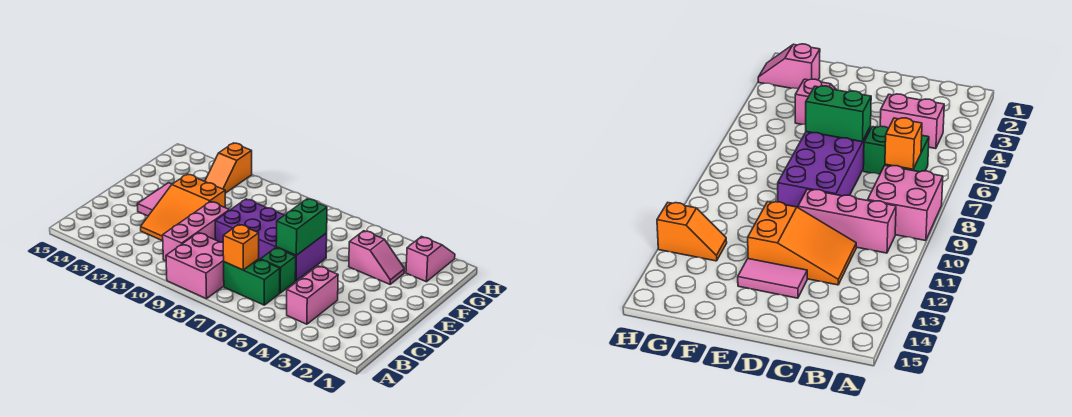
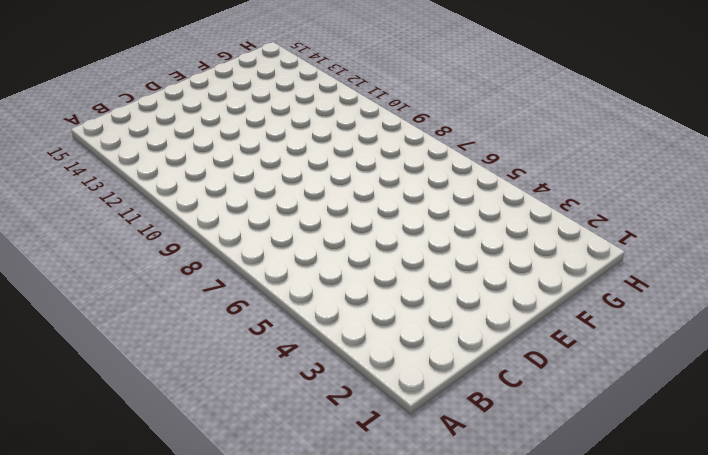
none -> pink brick A8:B9 level 1
none -> pink brick B4:C4 level 1
none -> green brick B6:B7 level 1

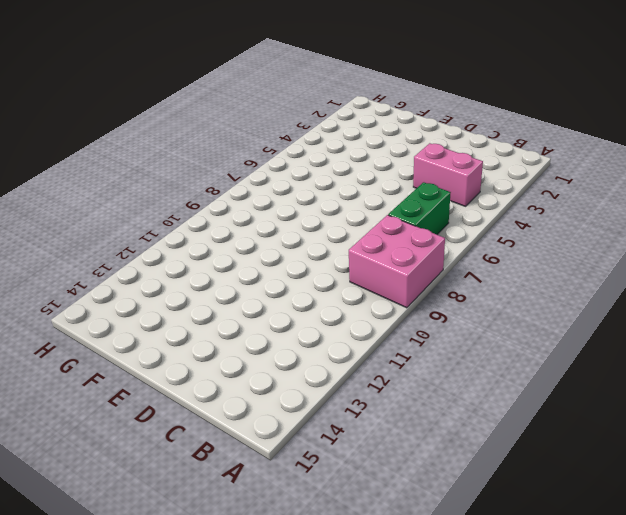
none -> pink brick B10:D10 level 1
none -> green brick C6 level 1
none -> orange slope C11:E12 level 1 top E

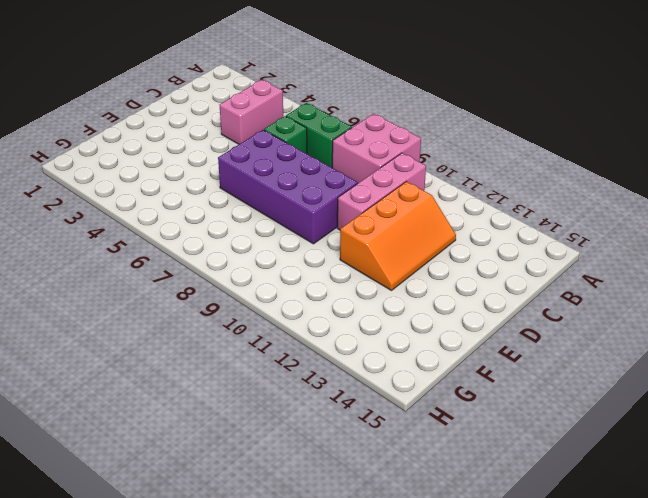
orange slope C11:E12 level 1 top 11 -> orange slope C11:E12 level 1 top E
none -> pink tile D13:E13 level 1
none -> pink slope F3:F4 level 1 top 4
none -> pink slope G2:H2 level 1 top G

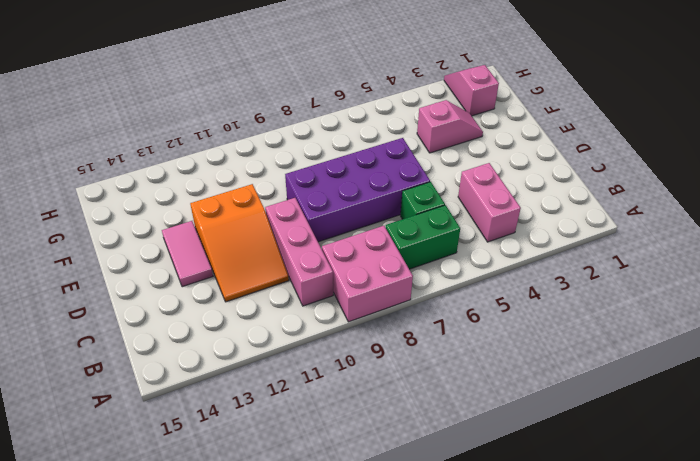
none -> orange slope G12:H12 level 1 top H
none -> orange brick B7 level 2
none -> green brick D6:E6 level 2

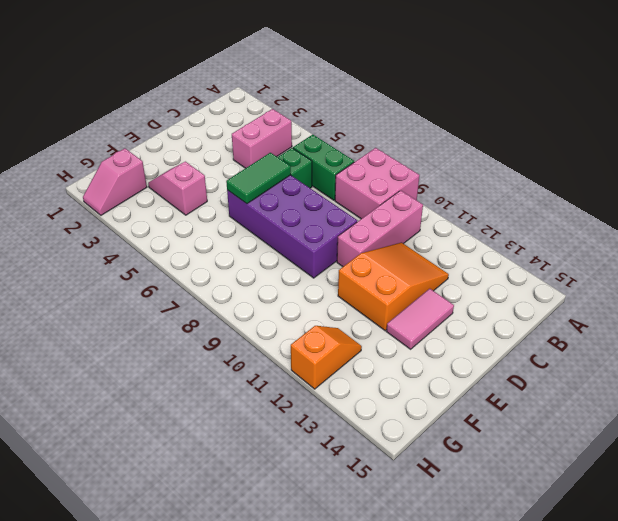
green tile D6:E6 level 2 -> green brick D6:E6 level 2
none -> orange brick B7 level 2

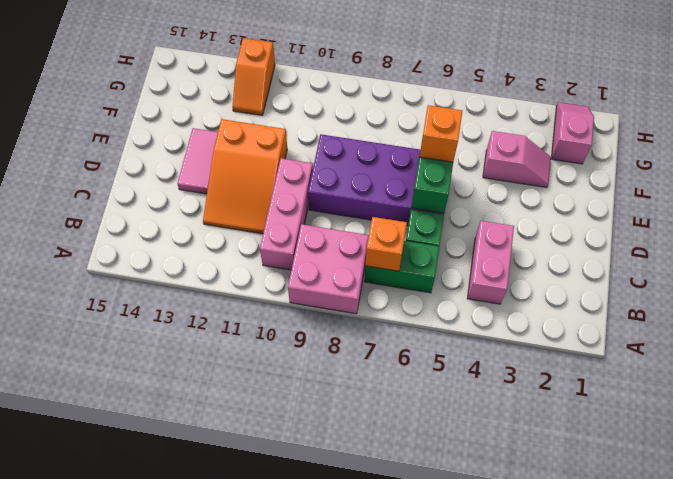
orange brick E6 level 3 -> none

